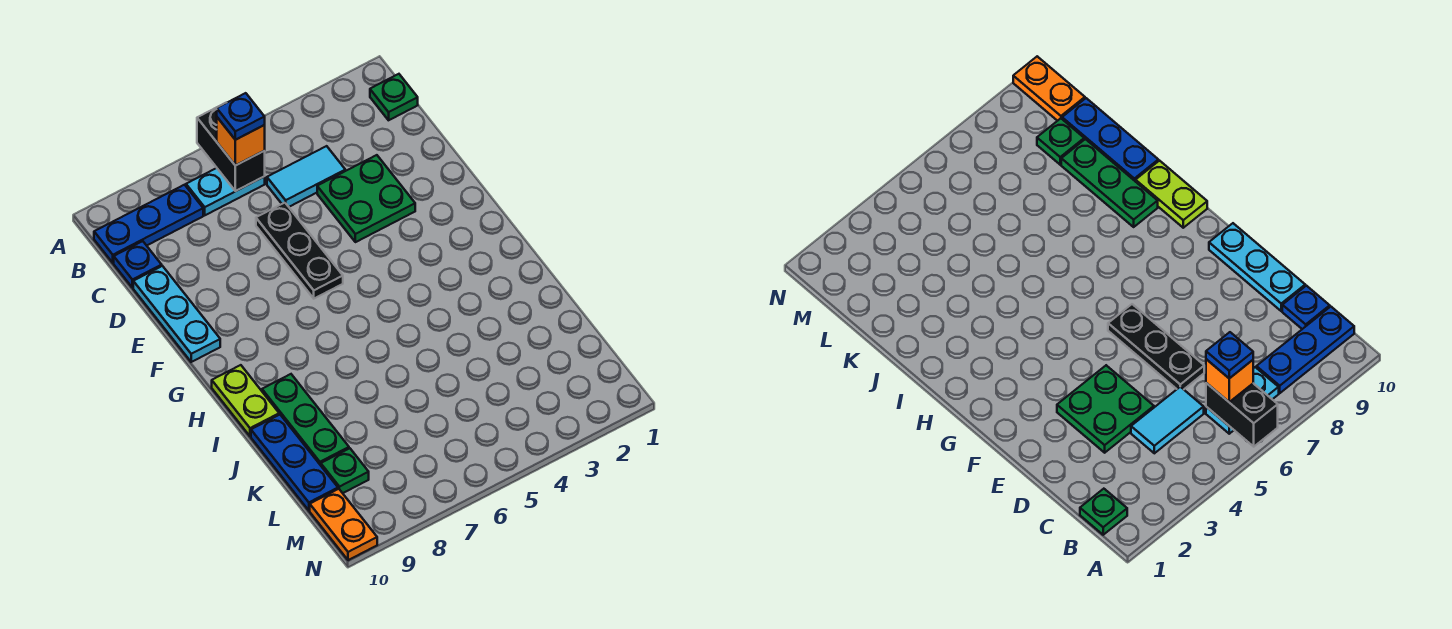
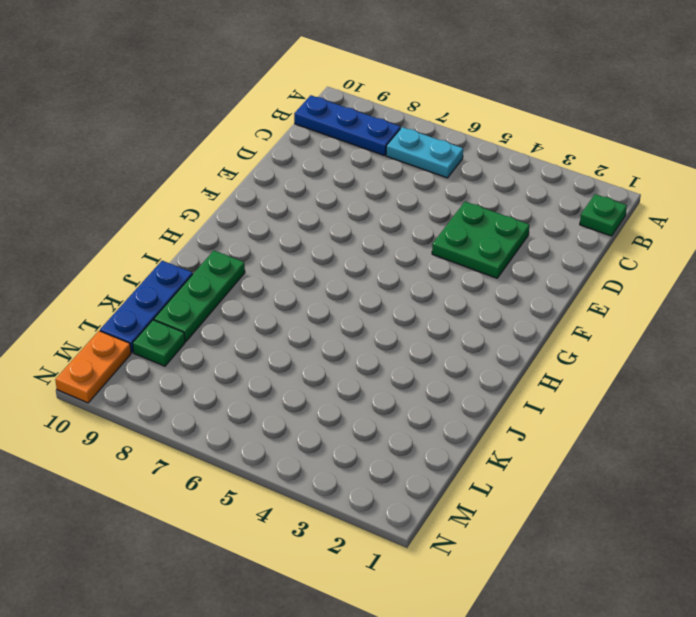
none -> cyan tile C4:C5 level 1
none -> blue plate C10 level 1
none -> black plate D6:F6 level 1

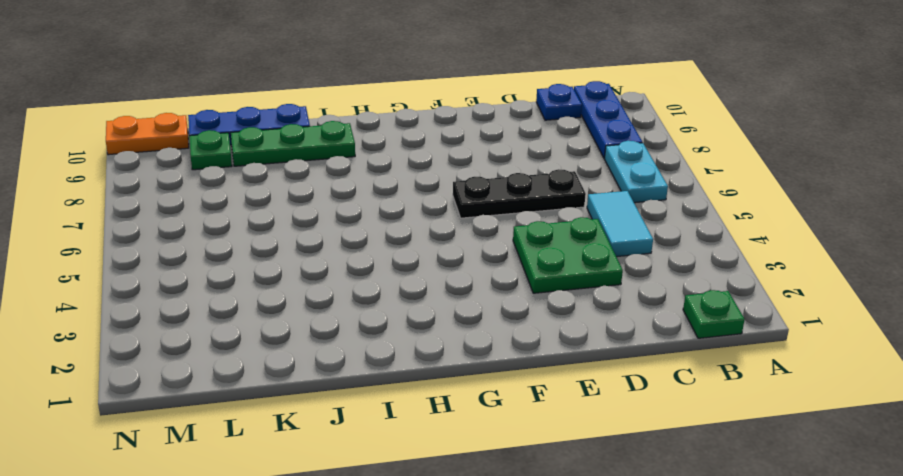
none -> cyan plate D10:F10 level 1
none -> lime plate H10:I10 level 1
none -> black brick A6:B6 level 2

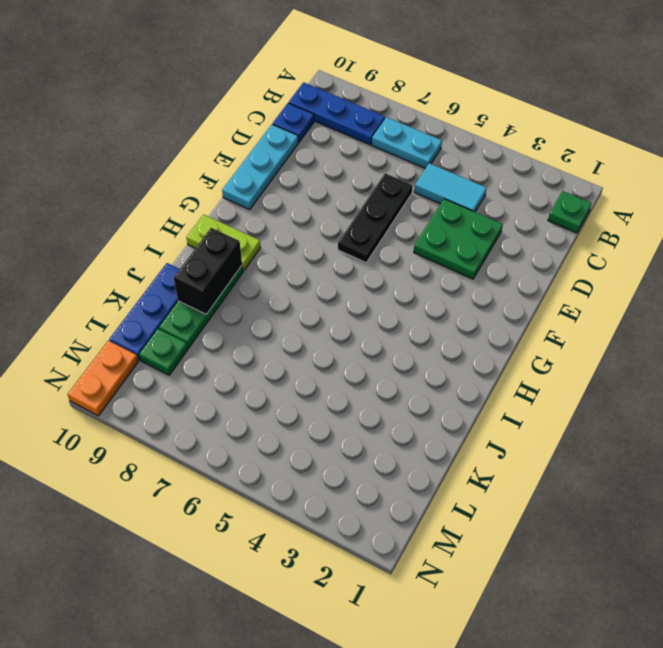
lime plate H9:H10 level 1 -> lime plate H10:I10 level 1
black brick I9:J9 level 2 -> black brick A6:B6 level 2
none -> orange brick B6 level 3
none -> blue plate B6 level 4

